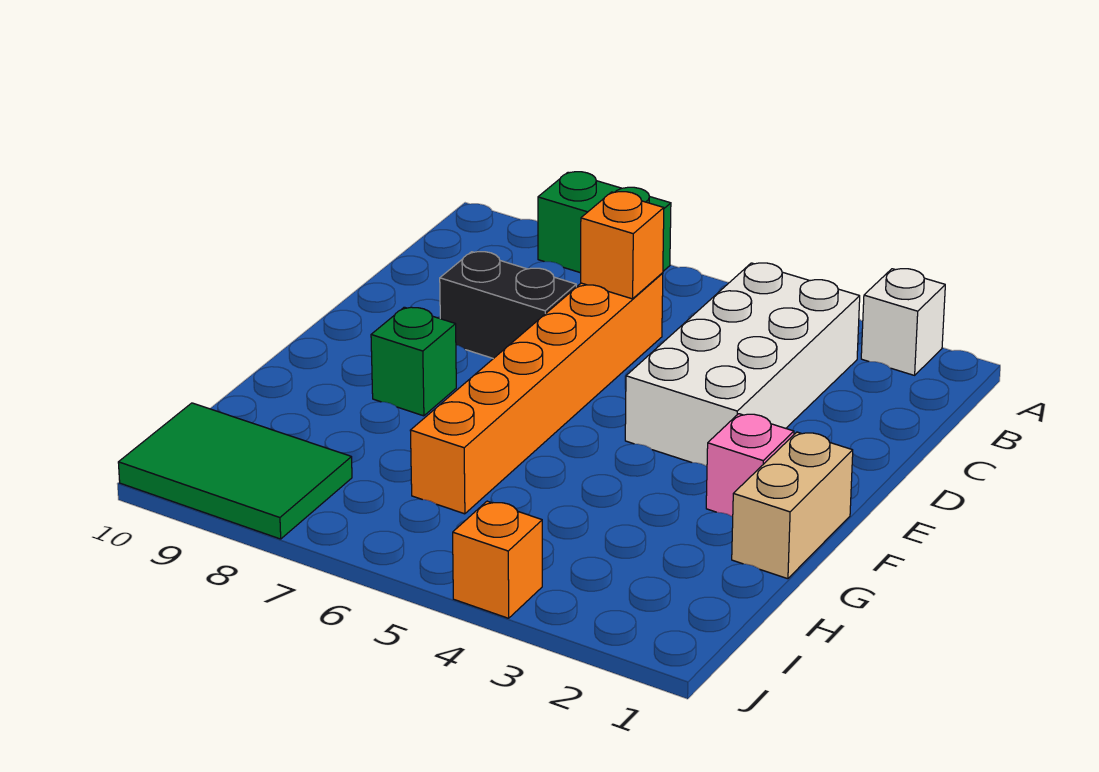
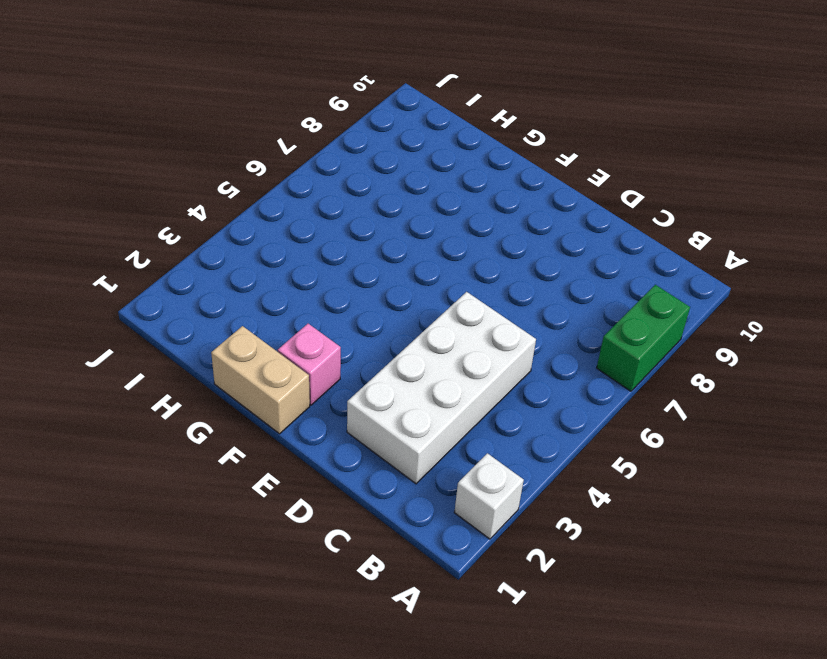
white brick C2:D5 level 1 -> white brick B3:E4 level 1
none -> orange brick C6:H6 level 1
none -> black brick D7:D8 level 1

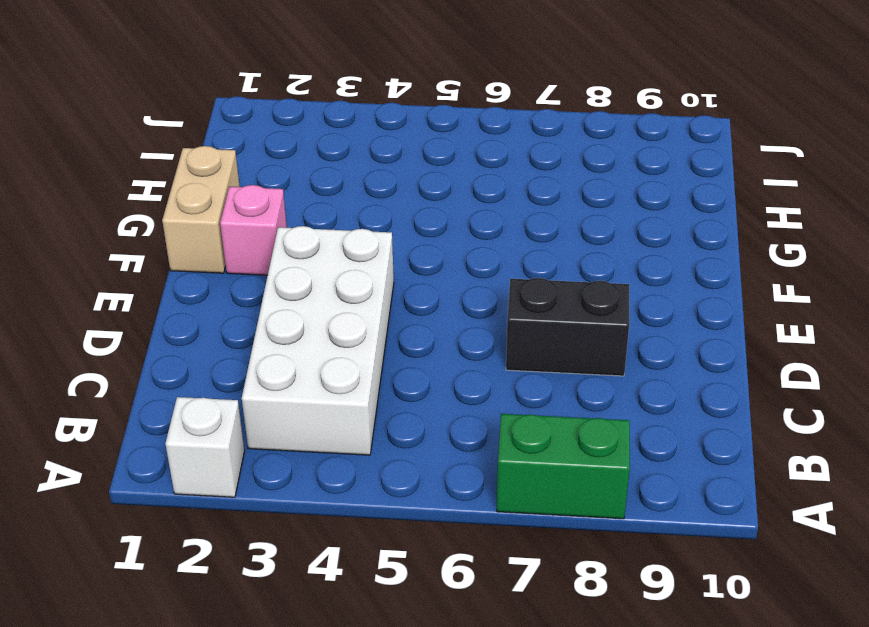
none -> orange brick C6:H6 level 1
none -> green brick F8 level 1

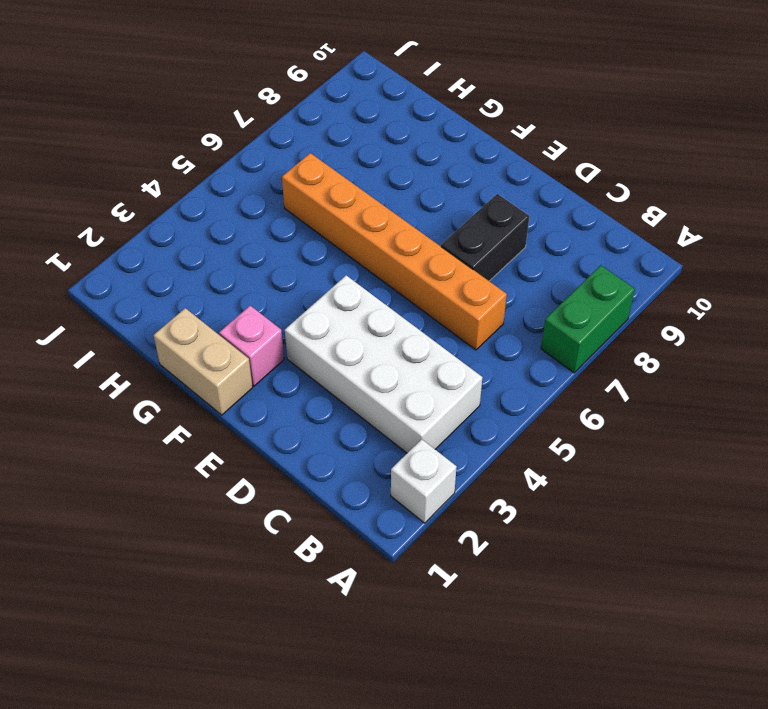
none -> green brick F8 level 1
none -> green tile I8:J10 level 1

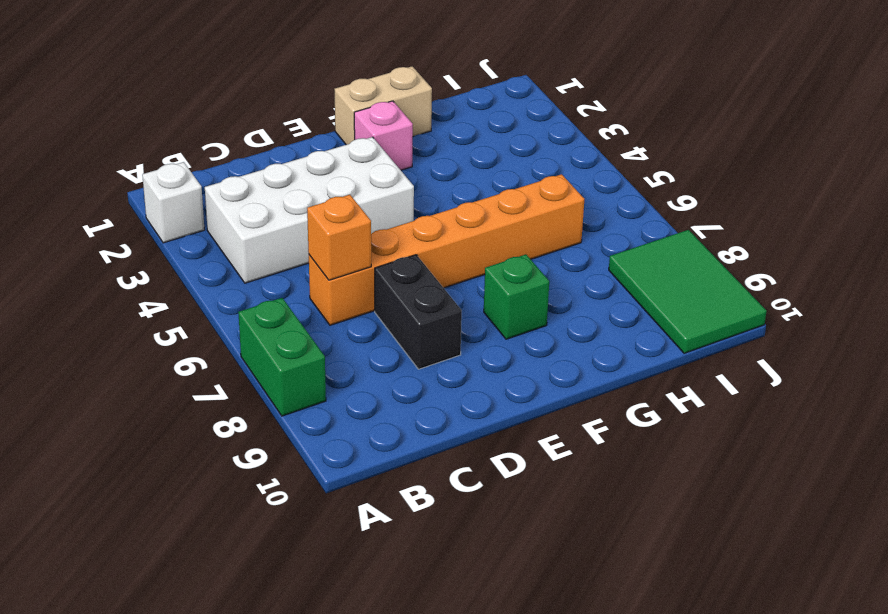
none -> orange brick J4 level 1

